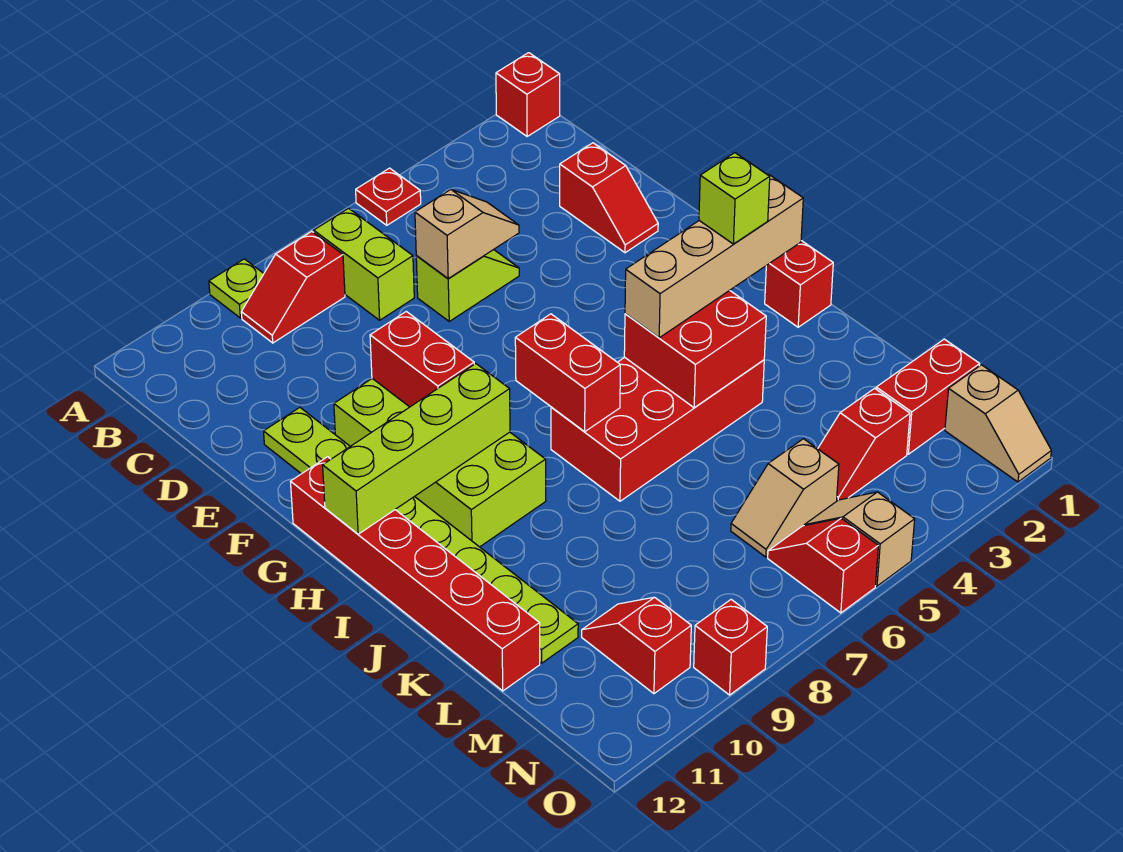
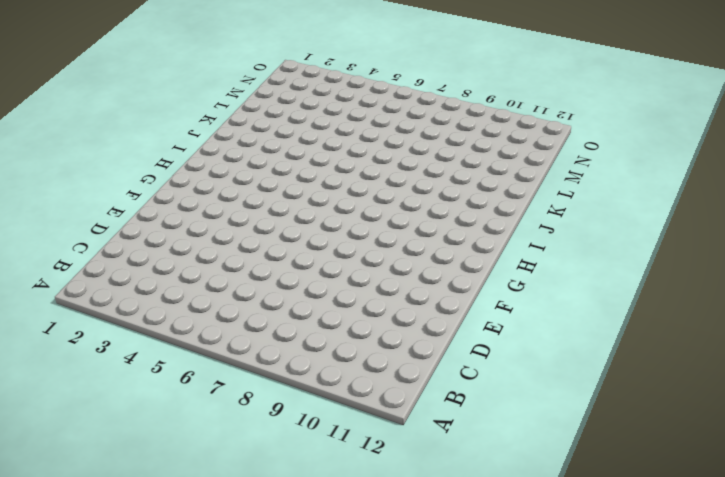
none -> red brick A1 level 1
none -> red plate A5 level 1
none -> lime plate A9 level 1

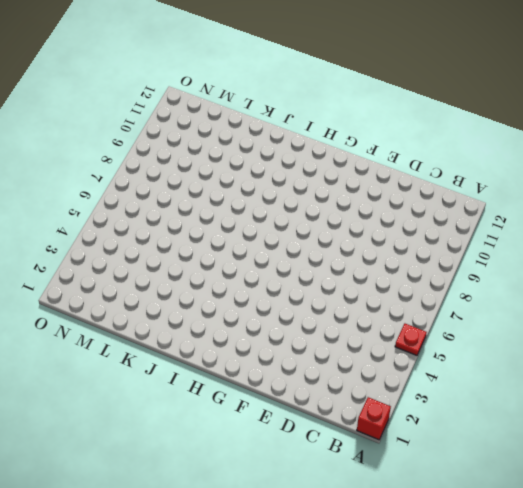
none -> lime plate A9 level 1
none -> lime brick B7:C7 level 1
none -> red slope B8:B9 level 1 top 8

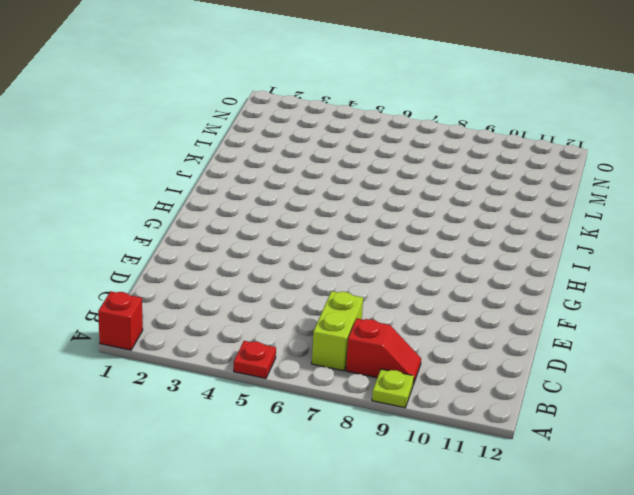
none -> red slope D2:E2 level 1 top D
none -> lime slope D5:D6 level 1 top 6
none -> lime plate E11:L11 level 1

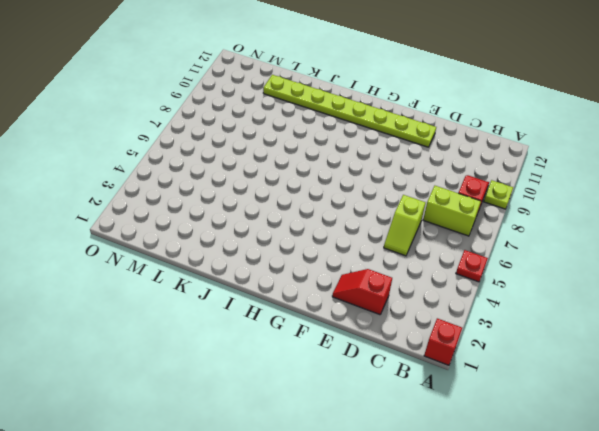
none -> lime brick F9:I10 level 1
none -> red brick G12:L12 level 1
none -> red brick I1 level 1

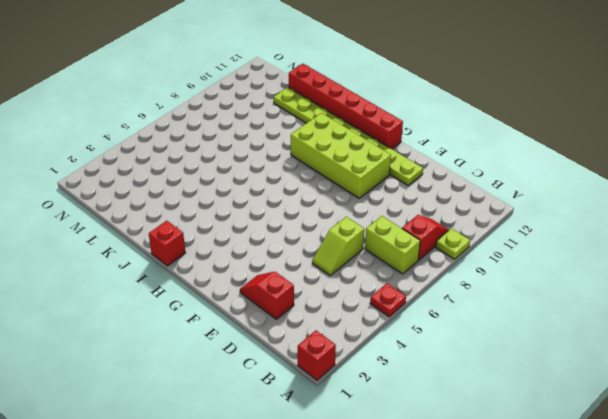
none -> red brick I4:J7 level 1
none -> red brick M1:M2 level 1
none -> red slope M3:M4 level 1 top 3

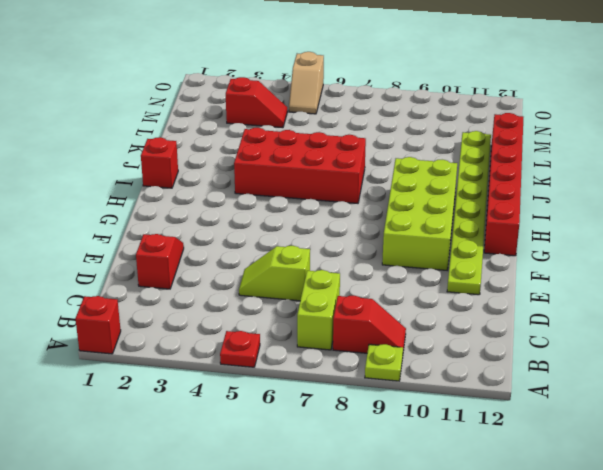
none -> red brick M1:M2 level 1
none -> tan slope M5:M6 level 1 top 5
none -> red slope M10:N10 level 1 top N

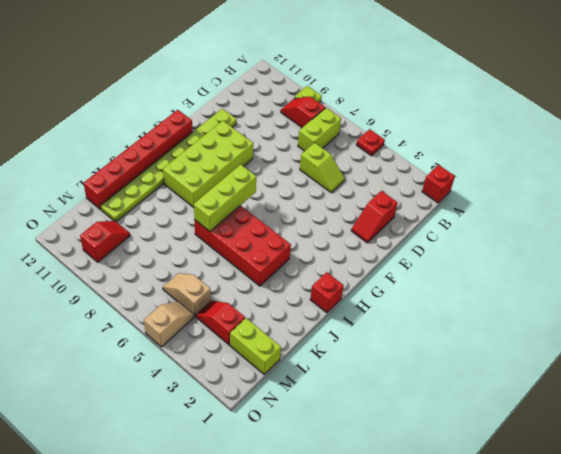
lime brick H7:J7 level 2 -> red brick H7:I7 level 2
lime brick M1:M2 level 1 -> red brick M1:M2 level 1
none -> tan slope N1:O1 level 1 top N
none -> red slope N6:O6 level 1 top O
none -> red brick O9 level 1

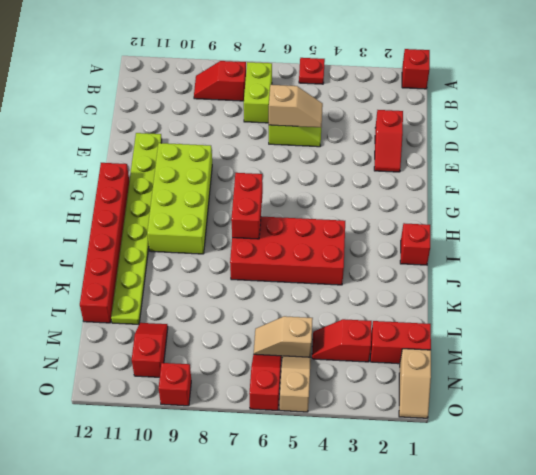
none -> lime plate A9 level 1
none -> red brick F9:G9 level 2
none -> lime brick H9:H12 level 2

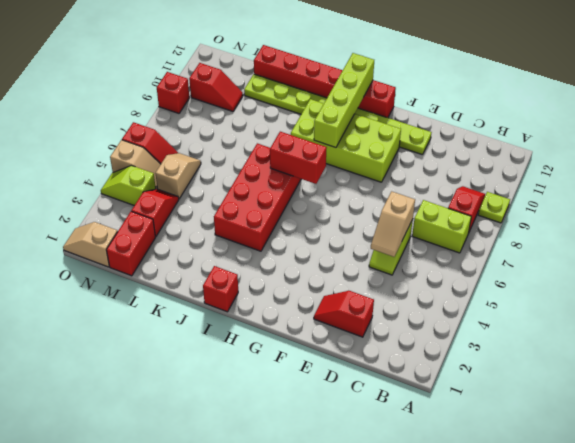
lime slope N4:O4 level 1 top N -> none
none -> red brick A1 level 1
none -> red plate A5 level 1
none -> red brick F9:G9 level 2

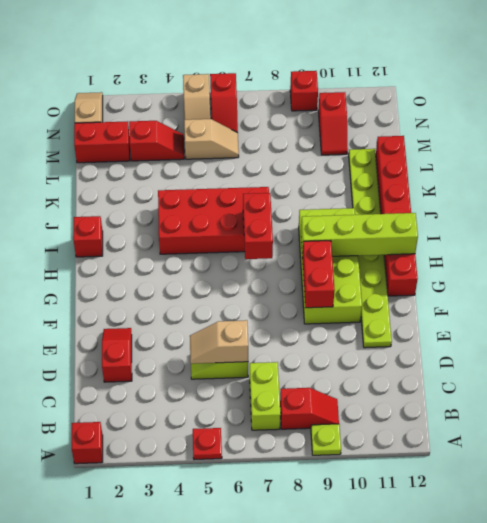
none -> red brick I4:J5 level 2
none -> tan brick I2:I5 level 3
none -> lime brick I3 level 4

